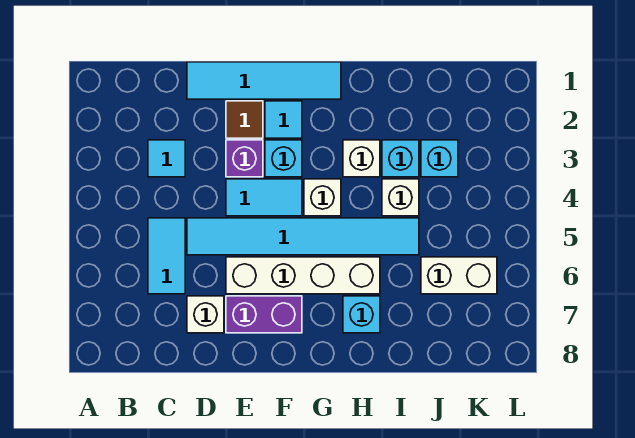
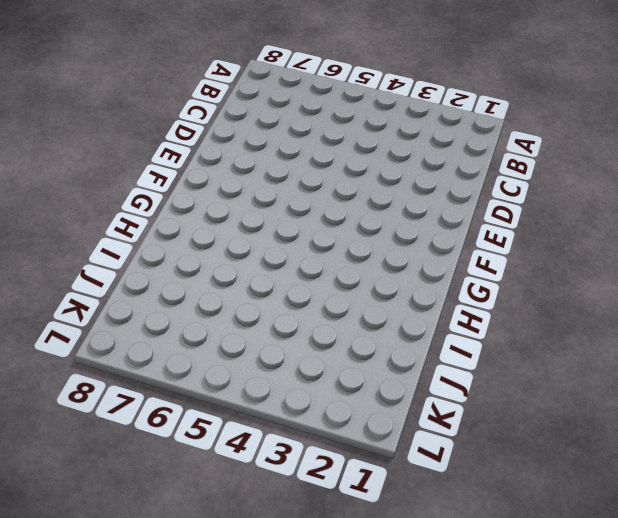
none -> cyan tile C3 level 1
none -> cyan tile C5:C6 level 1
none -> cyan tile D1:G1 level 1

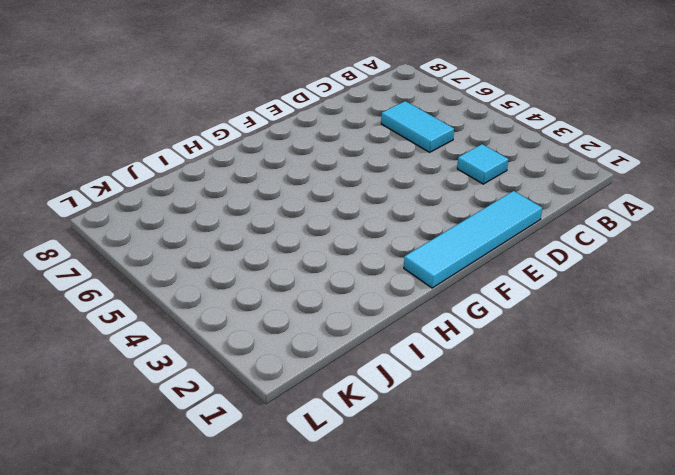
none -> cyan tile D5:I5 level 1
none -> white brick D7 level 1
none -> brown tile E2 level 1

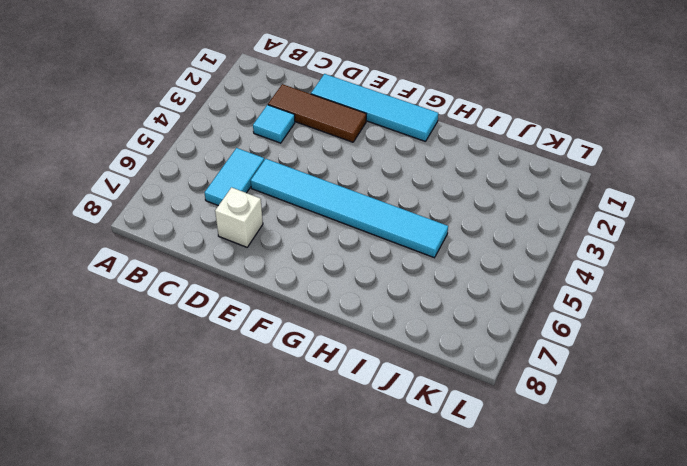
brown tile C2:E2 level 1 -> brown tile E2 level 1
none -> purple brick E3 level 1
none -> cyan tile E4:F4 level 1
none -> white brick E6:H6 level 1

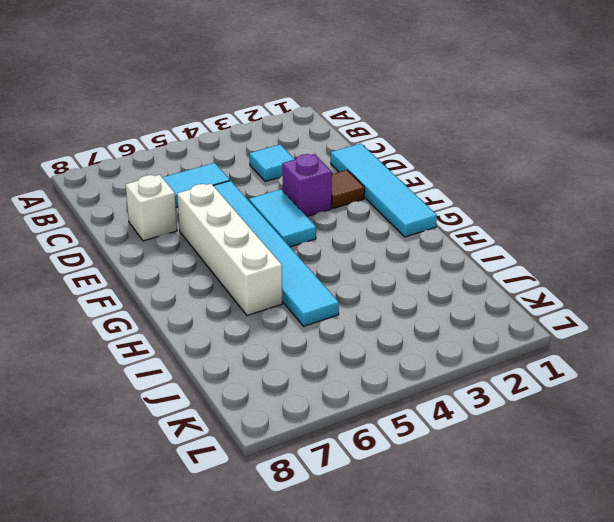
none -> purple brick E7:F7 level 1
none -> cyan tile F2 level 1
none -> cyan brick F3 level 1

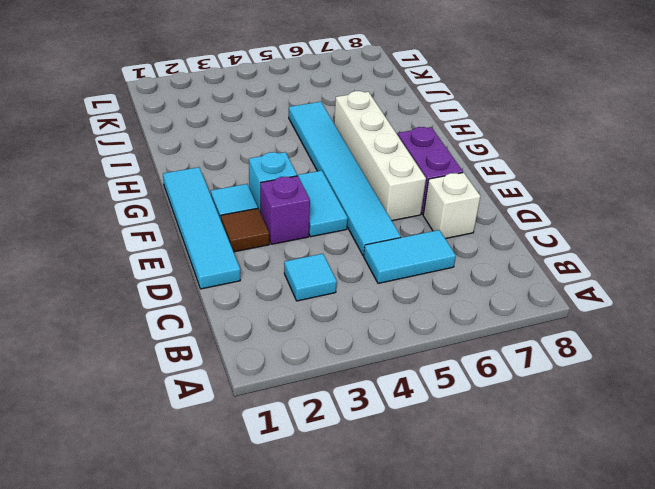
none -> white brick G4 level 1
none -> white brick H3 level 1
none -> cyan brick H7 level 1

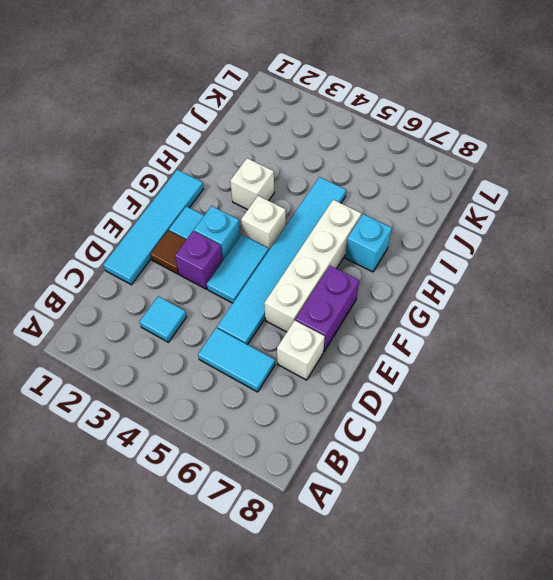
none -> cyan brick I3 level 1
none -> white brick I4 level 1
none -> cyan brick J3 level 1

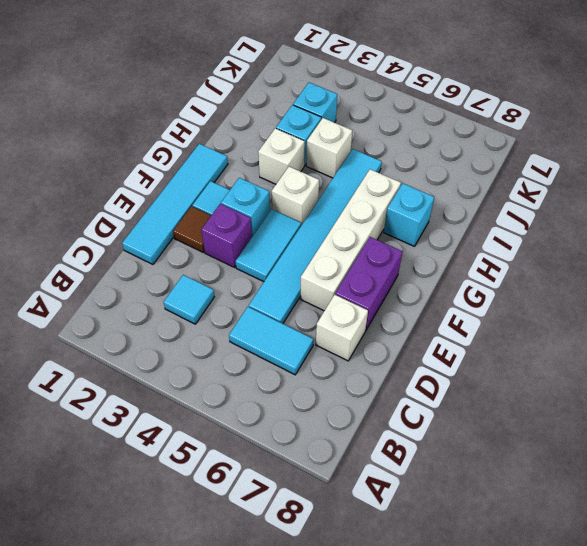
none -> white brick J6:K6 level 1

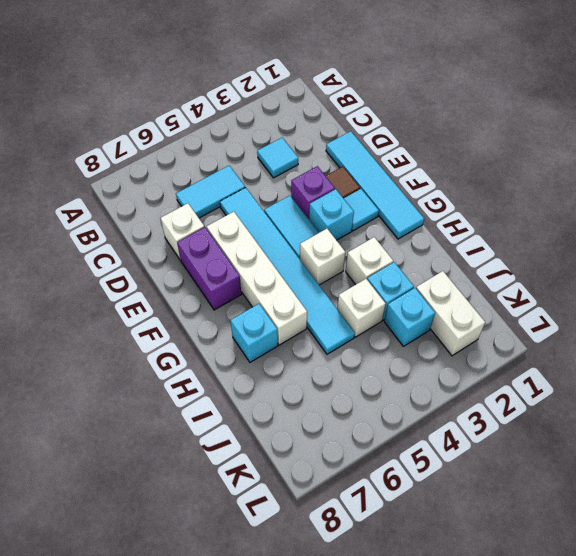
white brick J2:K2 level 1 -> white brick J6:K6 level 1

